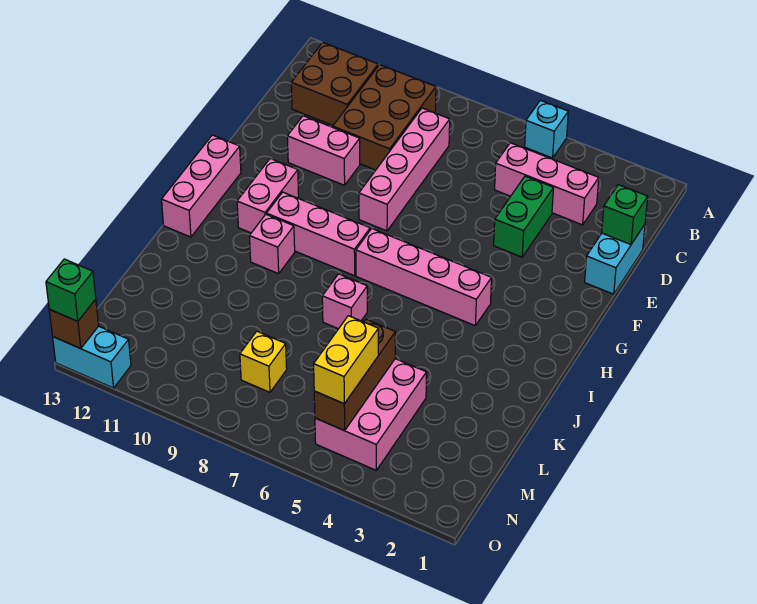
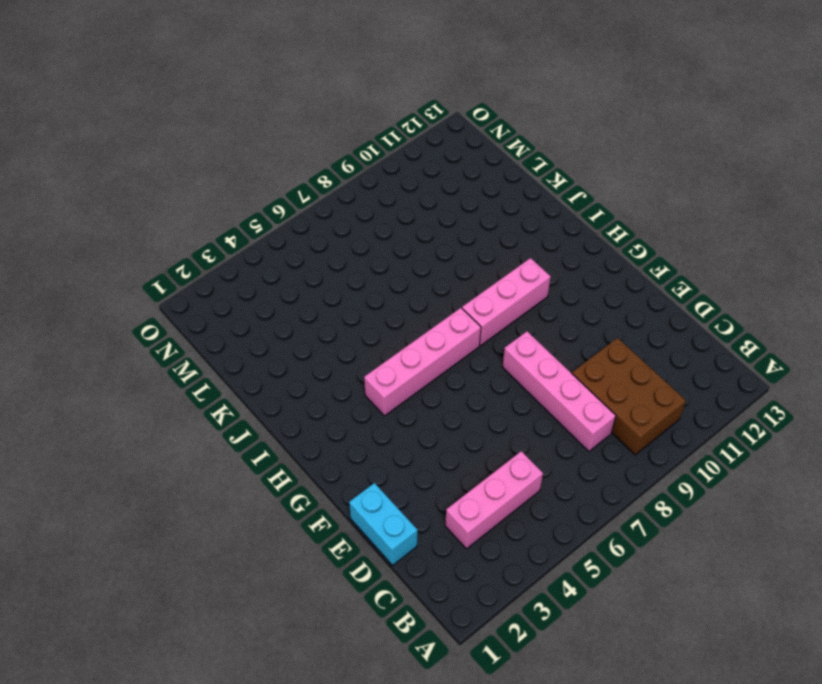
none -> cyan brick A5 level 1
none -> brown brick B11:C12 level 1
none -> green brick D4:E4 level 1

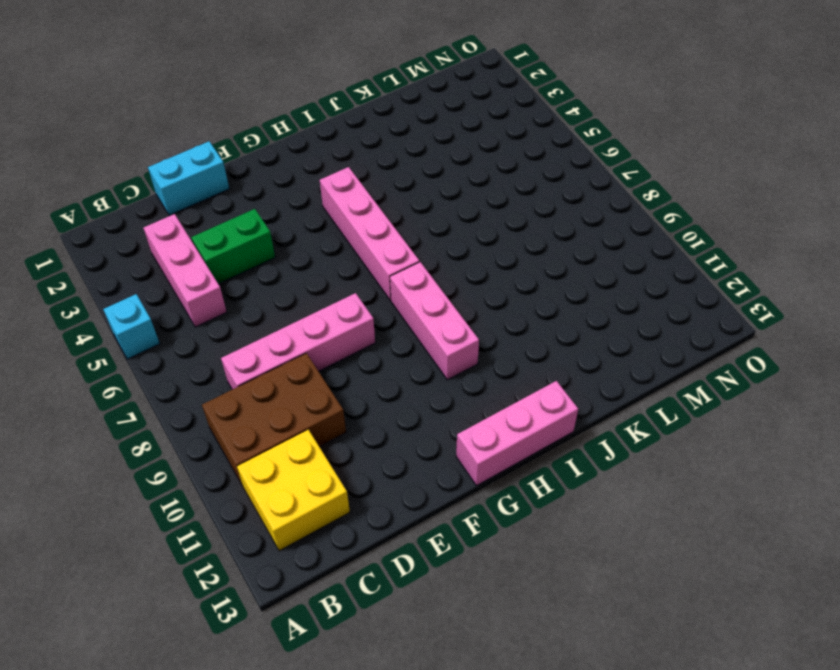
yellow brick B11:C12 level 1 -> brown brick B11:C12 level 1
none -> pink brick E10:E11 level 1
none -> pink brick G11:H11 level 1
none -> pink brick I10 level 1

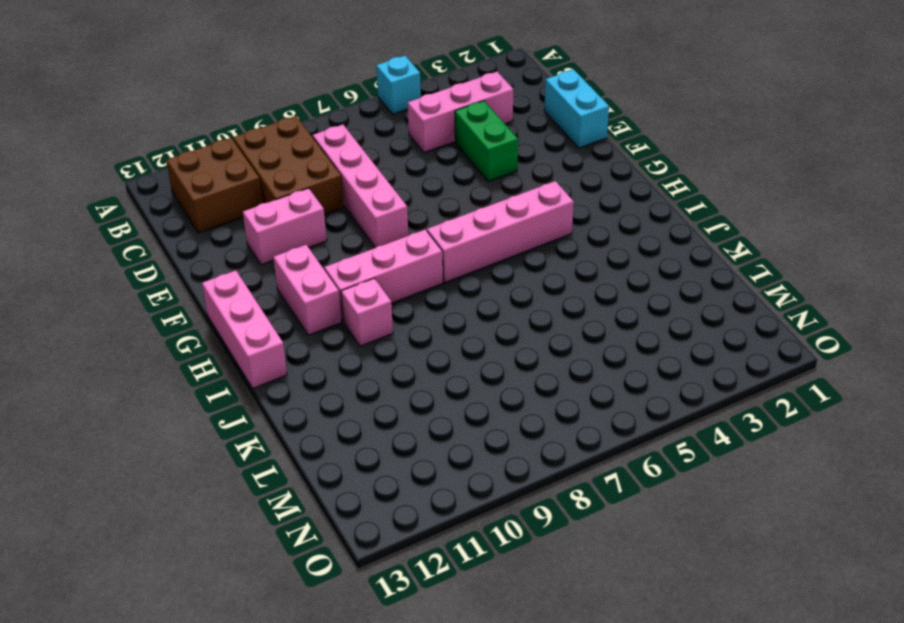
none -> pink brick J7 level 1
none -> pink brick L4:N5 level 1
none -> yellow brick M8 level 1

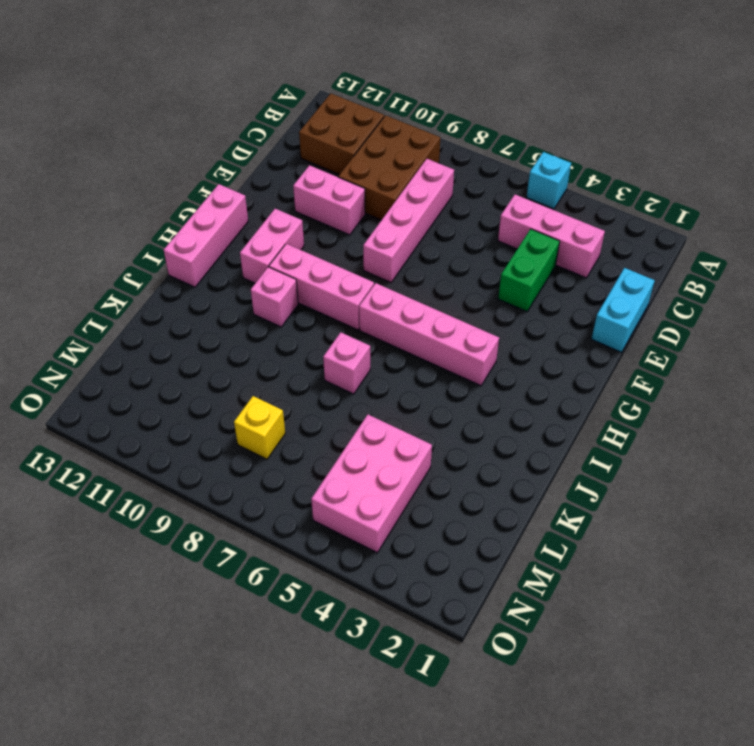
none -> cyan brick O12:O13 level 1
none -> green brick D1 level 2
none -> brown brick L5:N5 level 2

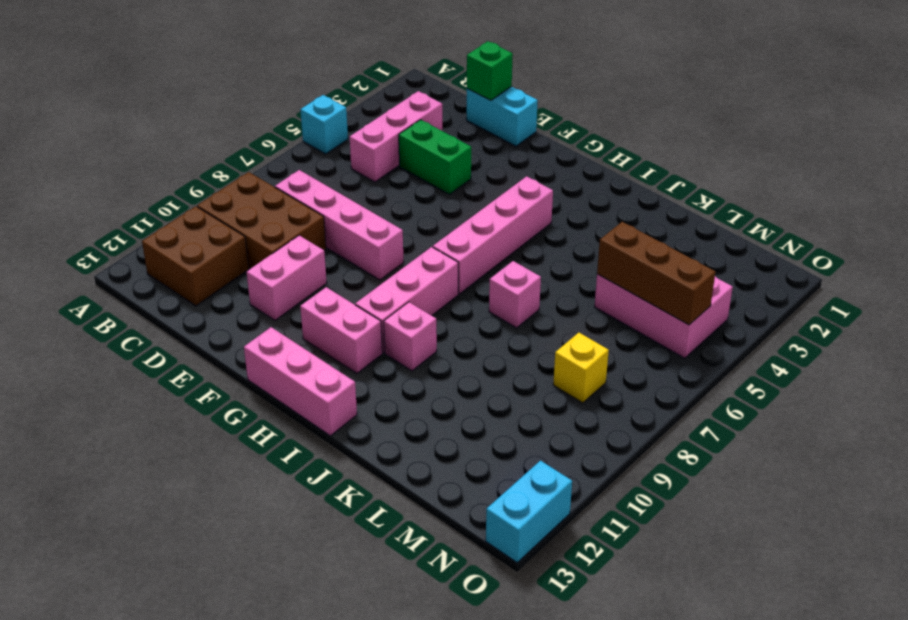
none -> brown brick O13 level 2
none -> yellow brick M5:N5 level 3
none -> green brick O13 level 3

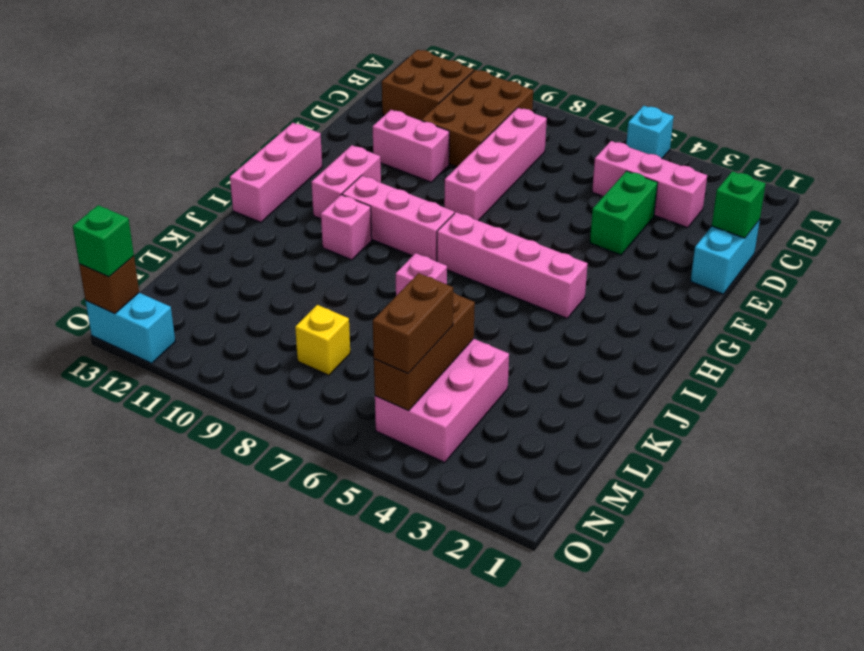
brown brick M5:N5 level 3 -> yellow brick M5:N5 level 3

